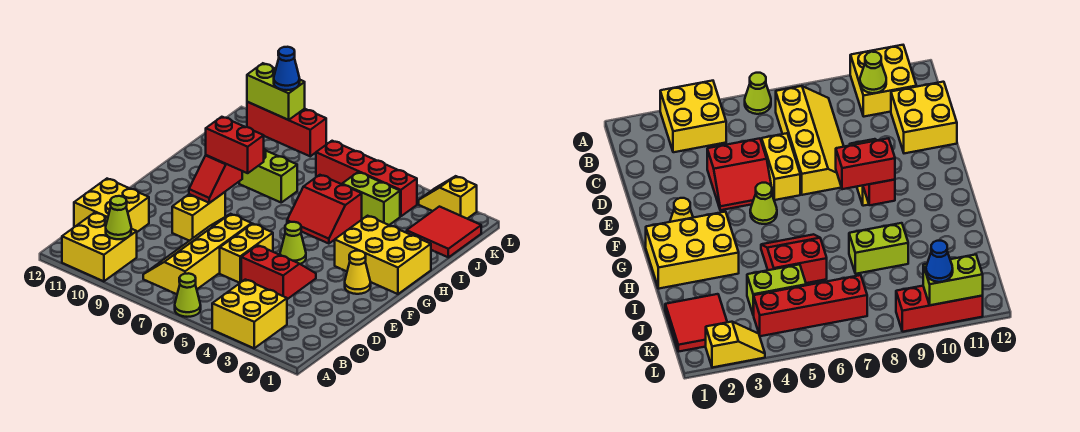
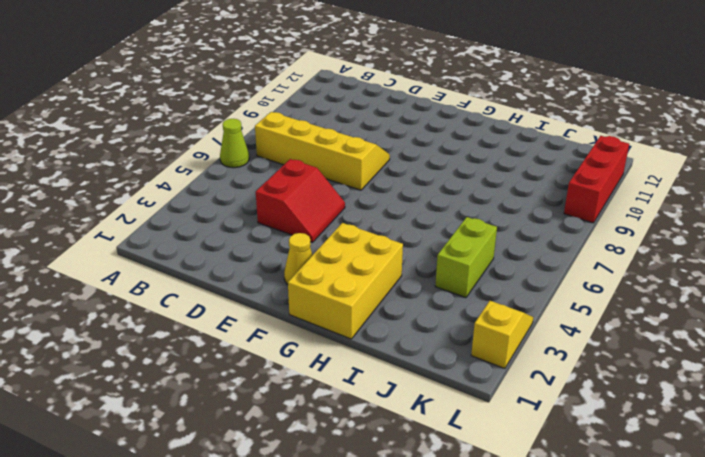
none -> yellow brick A3:B4 level 1
none -> yellow brick A10:B11 level 1
none -> yellow brick C11:D12 level 1

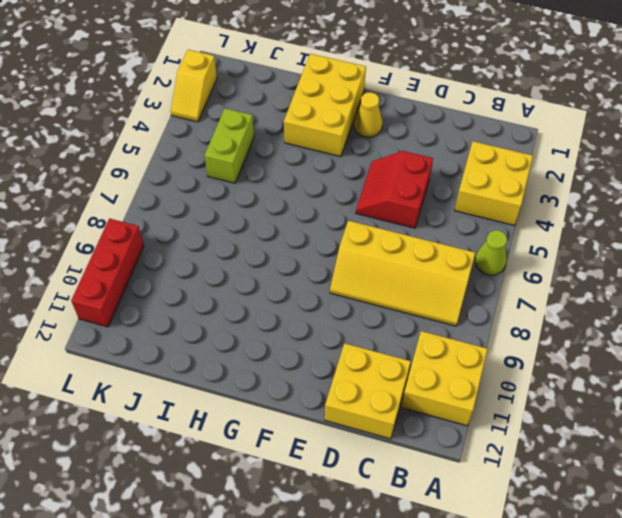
none -> yellow brick D6:E6 level 1
none -> yellow brick E9:F9 level 1
none -> lime cone F5 level 1

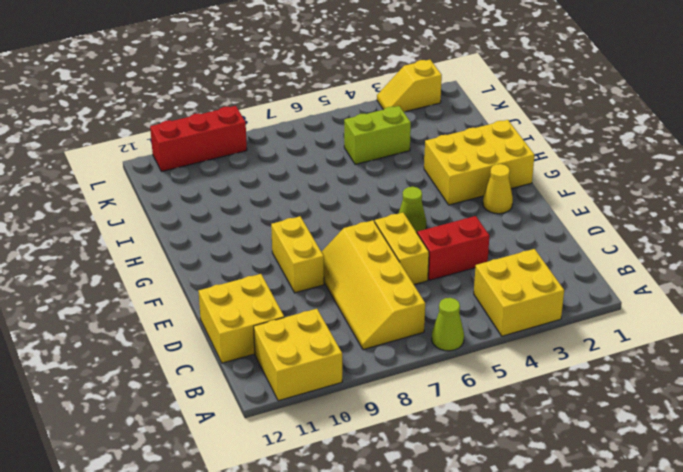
none -> red slope H5:I6 level 1 top I
none -> lime brick I8:I9 level 1
none -> red tile J1:K2 level 1

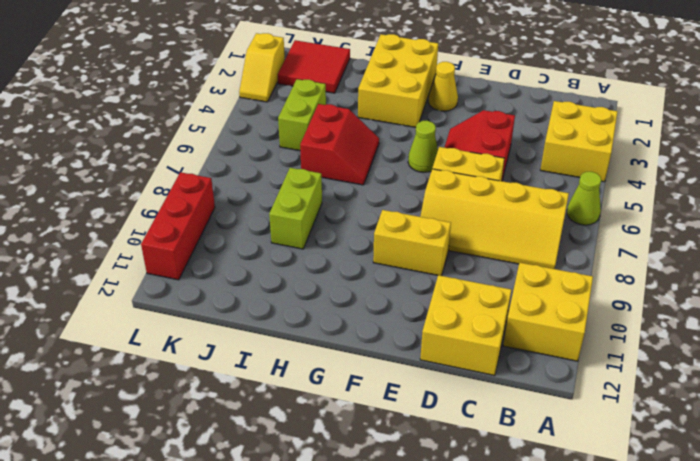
none -> red brick K4:K7 level 1
none -> lime cone B10 level 2
none -> red slope F9:G9 level 2 top G

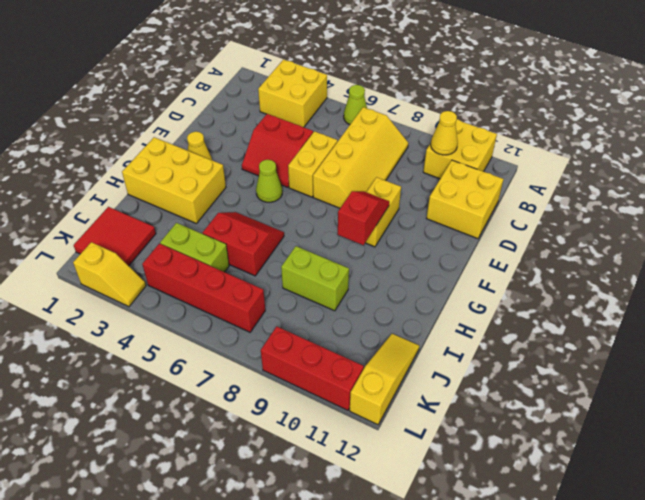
yellow cone B10 level 2 -> lime cone B10 level 2
yellow slope J12:L12 level 1 top L -> none
none -> lime brick L10:L11 level 2
none -> red brick G8:G9 level 3
none -> blue cone L10 level 3

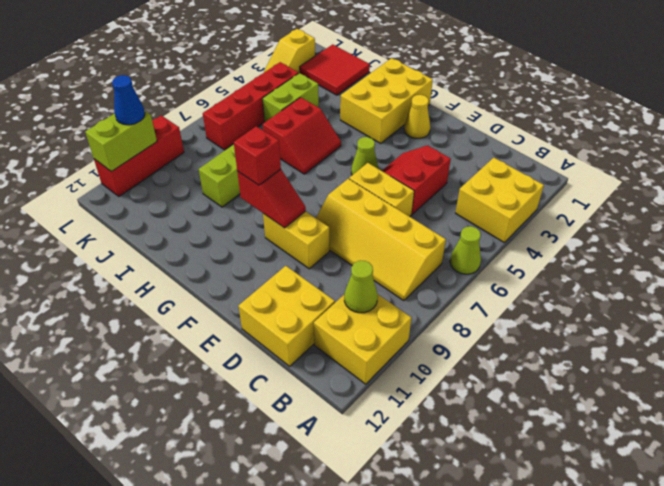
red brick G9 level 3 -> red brick G8:G9 level 3

